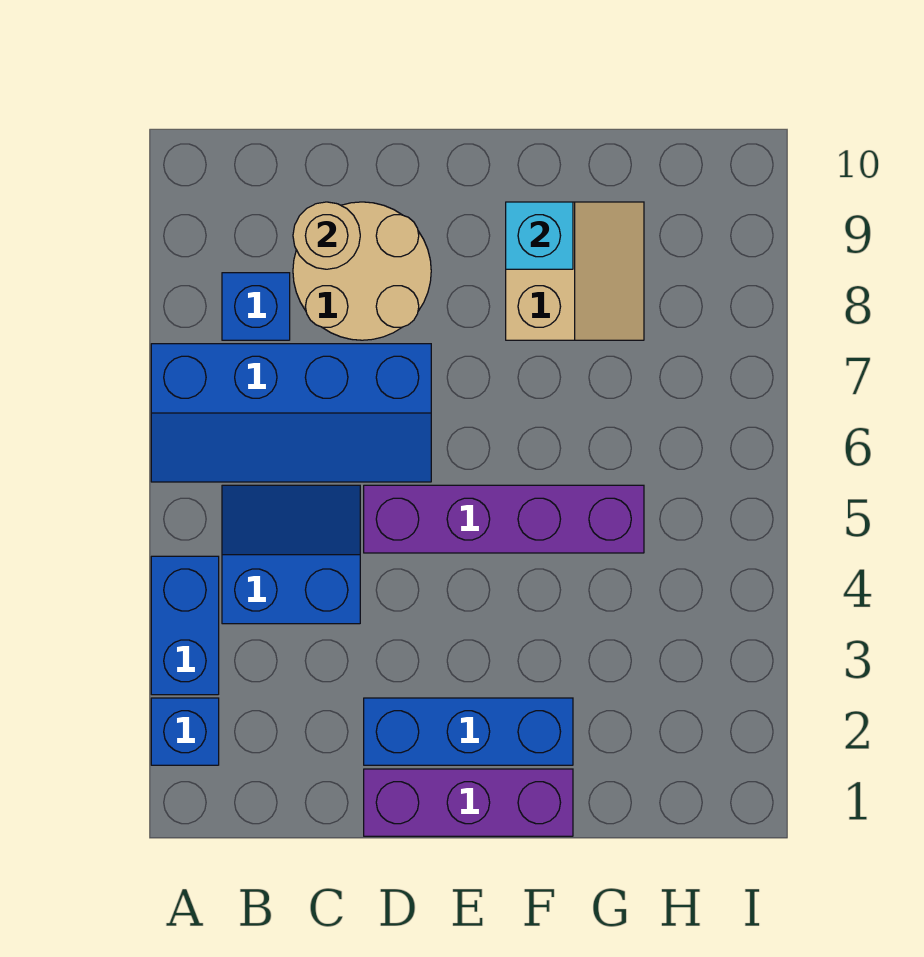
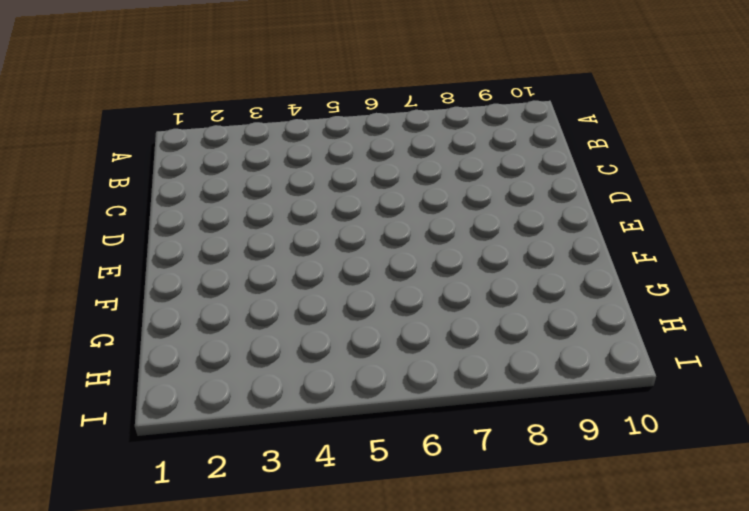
none -> blue brick A2 level 1
none -> blue brick A3:A4 level 1
none -> blue slope A6:D7 level 1 top 7

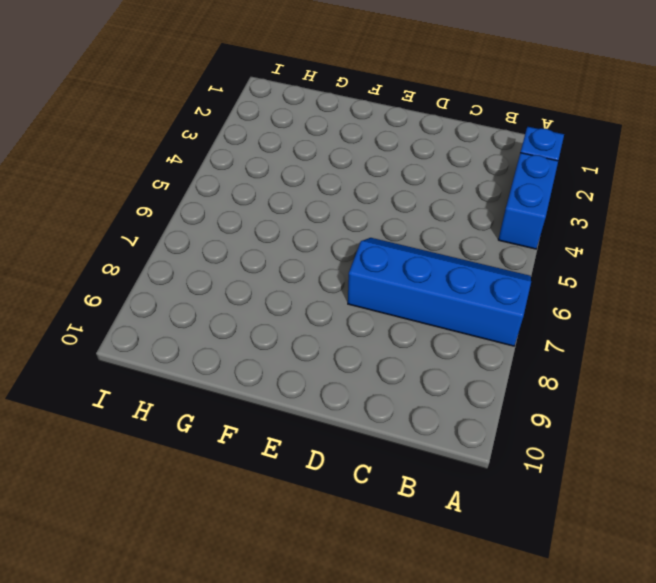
none -> blue slope B4:C5 level 1 top 4
none -> blue brick B8 level 1
none -> tan round brick C8:D9 level 1

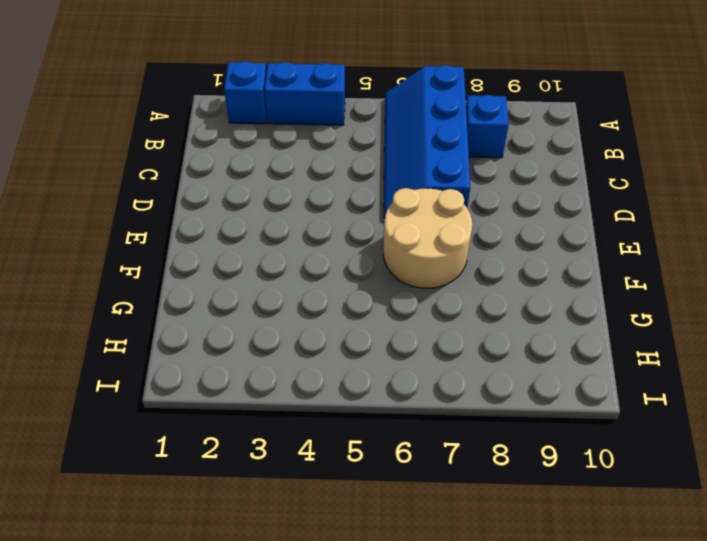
tan round brick E6:F7 level 1 -> tan round brick C8:D9 level 1
none -> blue slope B4:C5 level 1 top 4
none -> purple brick D1:F1 level 1
none -> blue brick D2:F2 level 1

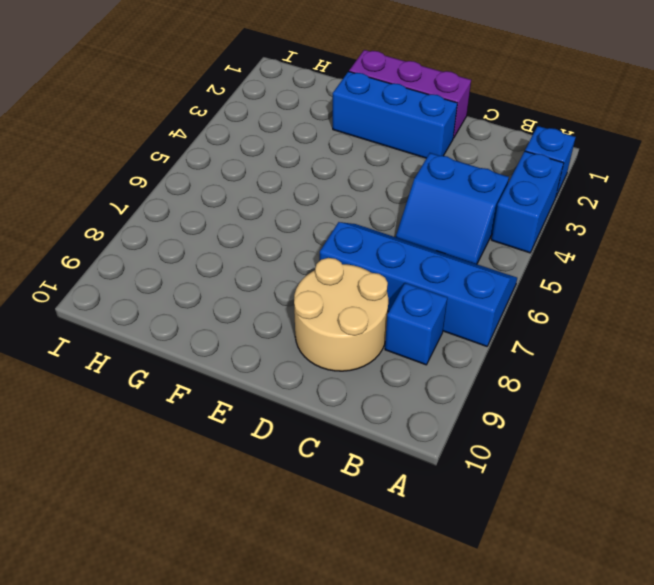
none -> purple brick D5:G5 level 1
none -> tan slope F8:G9 level 1 top F
none -> tan round brick C9 level 2

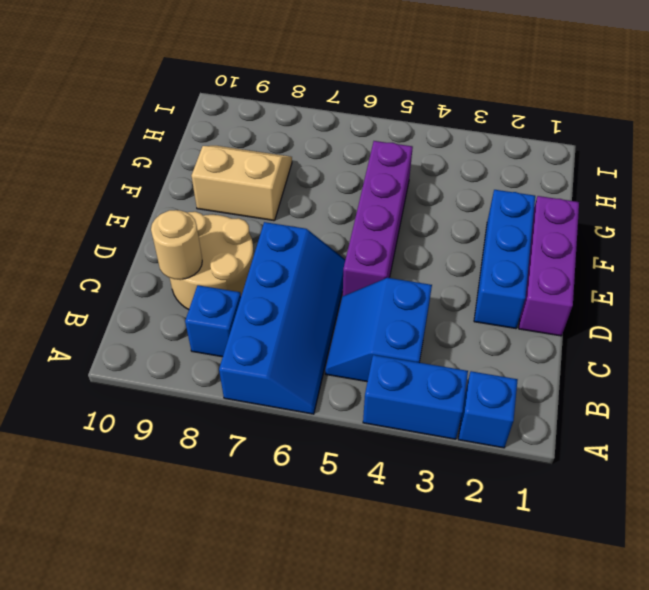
none -> cyan brick F9 level 2

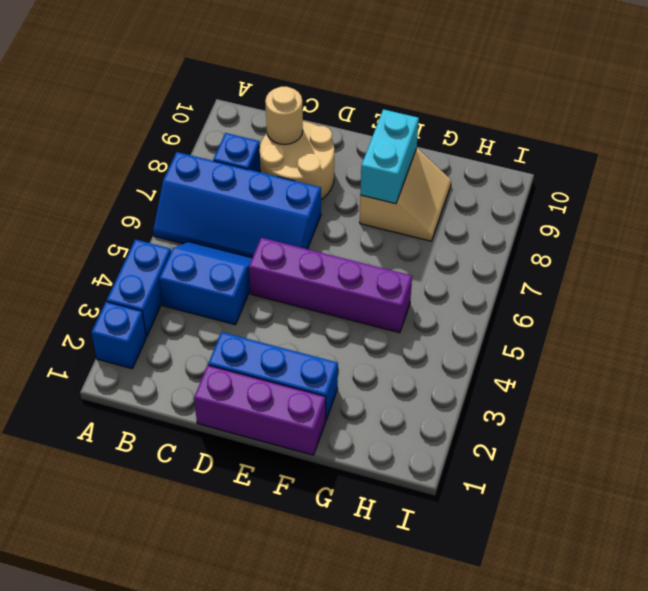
cyan brick F8:F9 level 2 -> cyan brick F9 level 2

